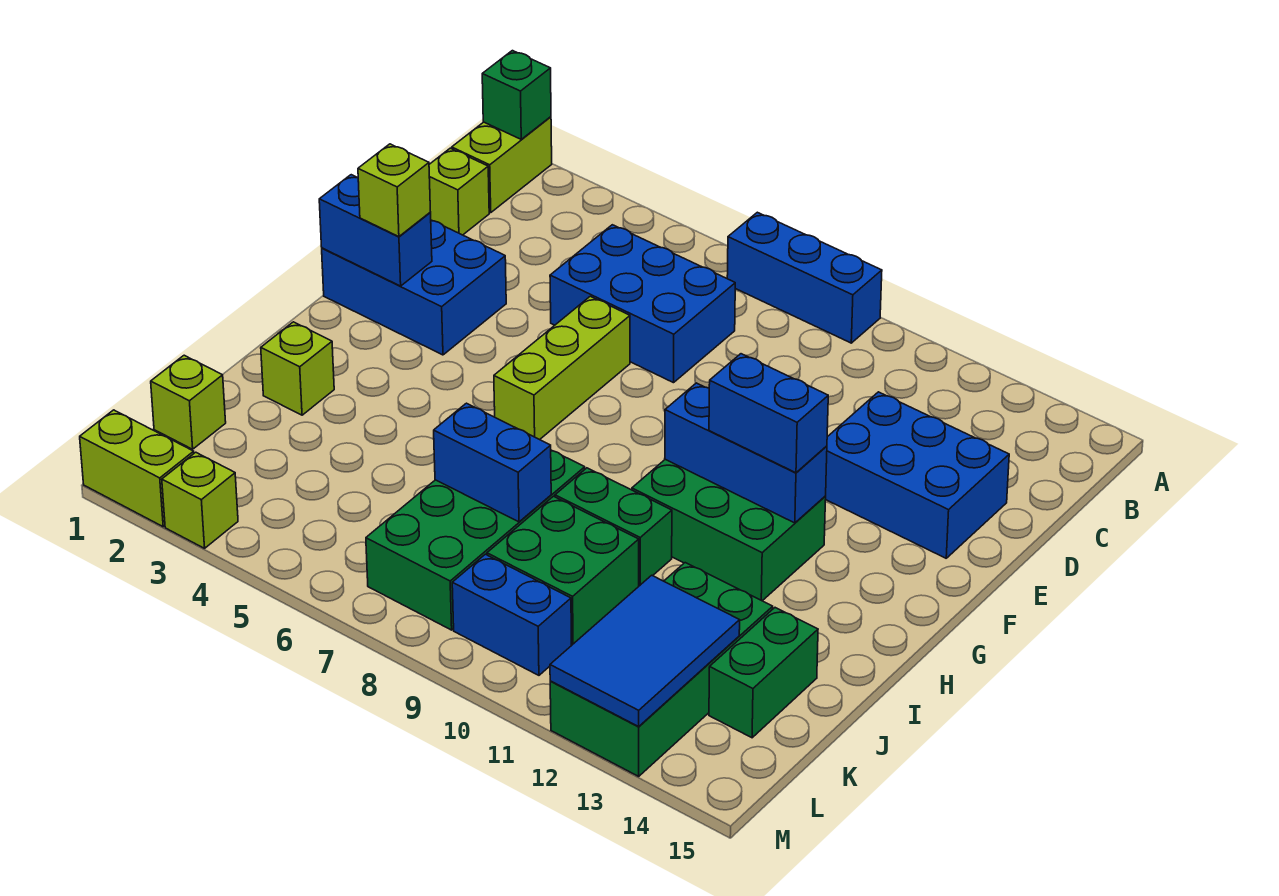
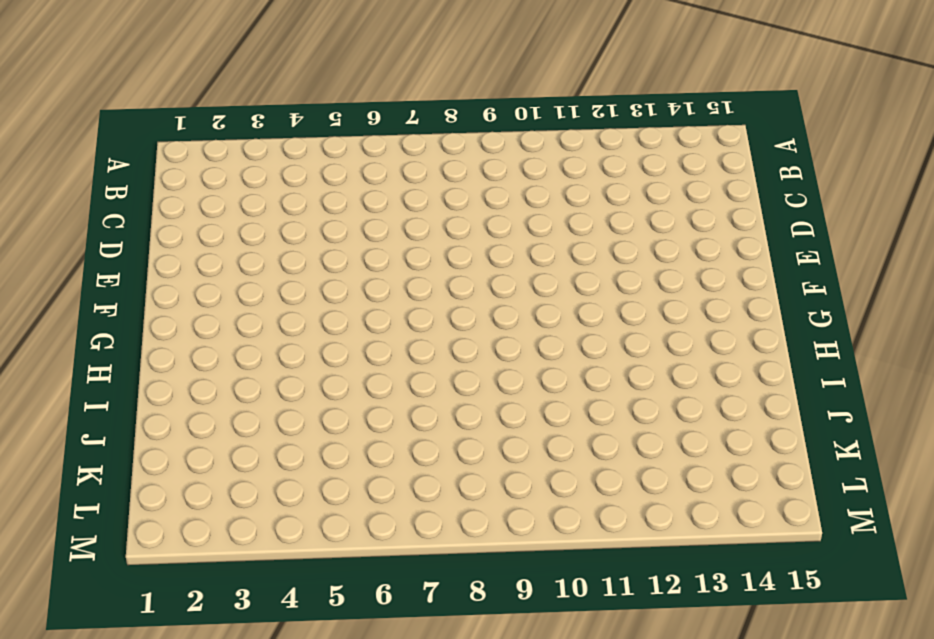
none -> lime brick A1:B1 level 1
none -> blue brick A7:A9 level 1
none -> lime brick C1 level 1

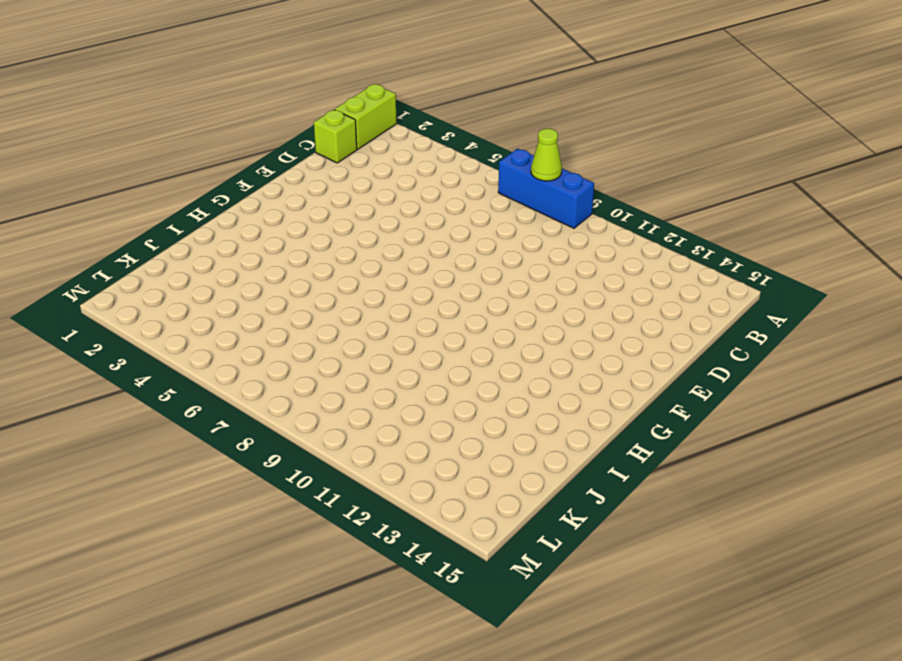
lime cone A8 level 2 -> none
none -> blue brick C5:D7 level 1
none -> blue brick D12:E14 level 1
none -> blue brick E1:F3 level 1

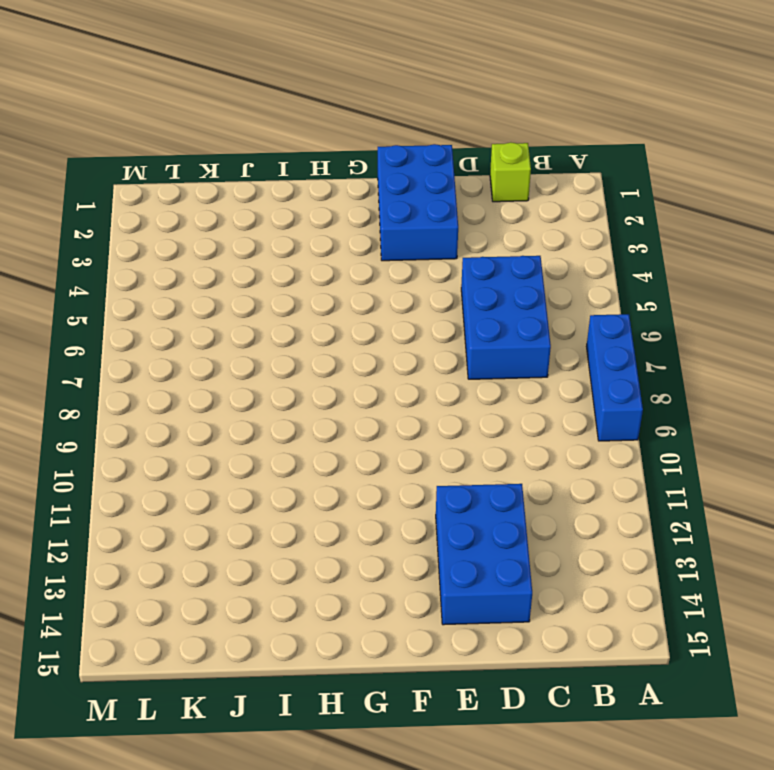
none -> lime brick A1:B1 level 1
none -> lime brick E6:G6 level 1
none -> green brick G10:H12 level 1

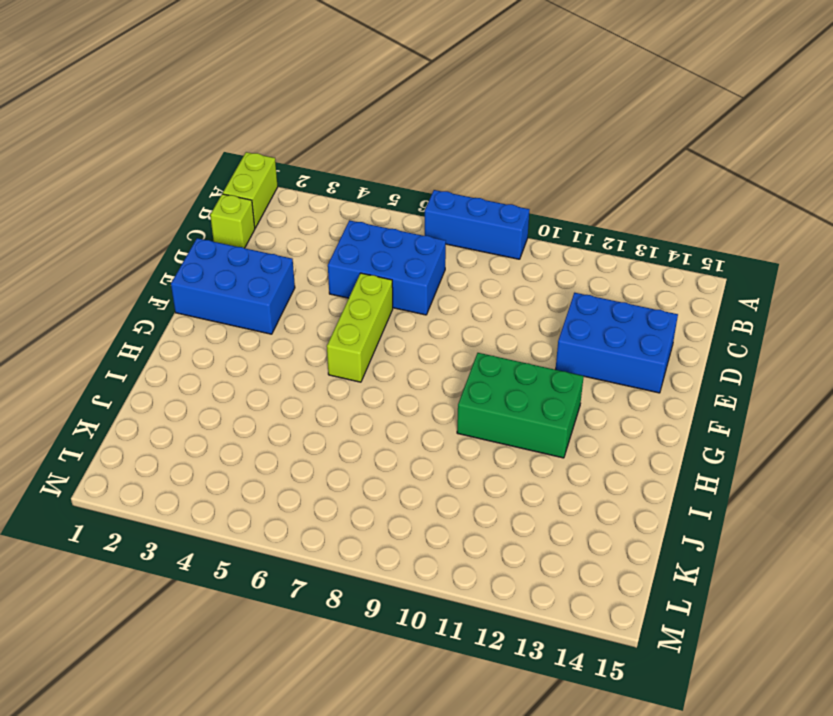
none -> lime brick I2 level 1
none -> green brick I7:L8 level 1
none -> green brick I9:I10 level 1

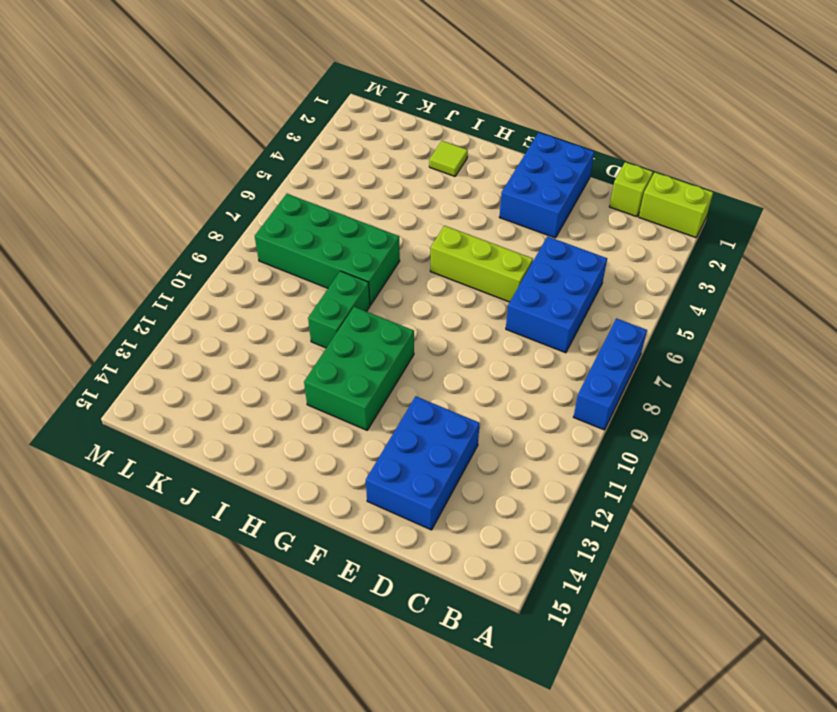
lime tile I2 level 1 -> lime brick I2 level 1
none -> green brick J9:K10 level 1
none -> green brick J12:M13 level 1
none -> green brick J14:K14 level 1

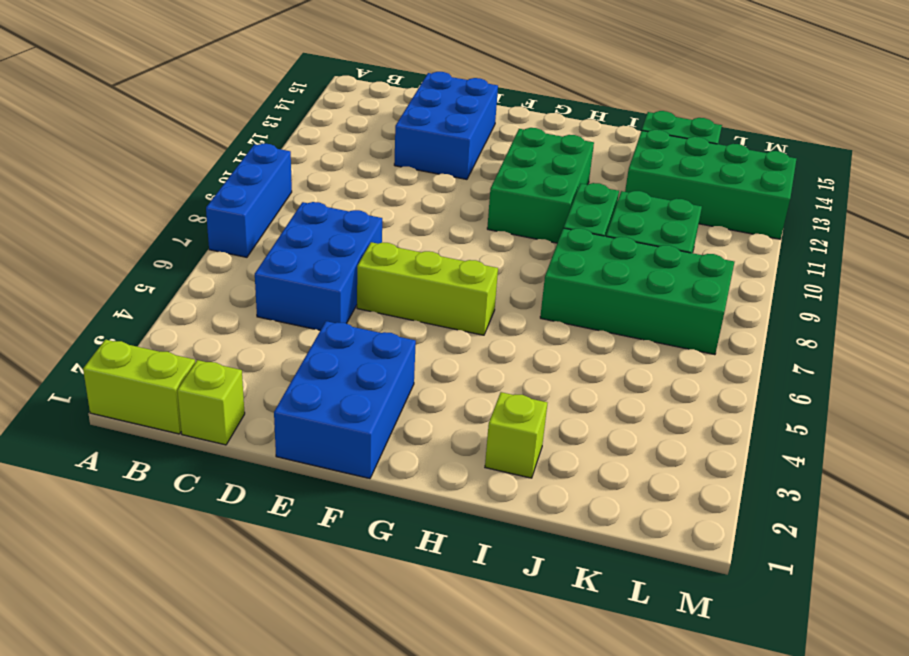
none -> lime brick K1 level 1
none -> blue brick L9:L10 level 1
none -> lime brick M1:M2 level 1

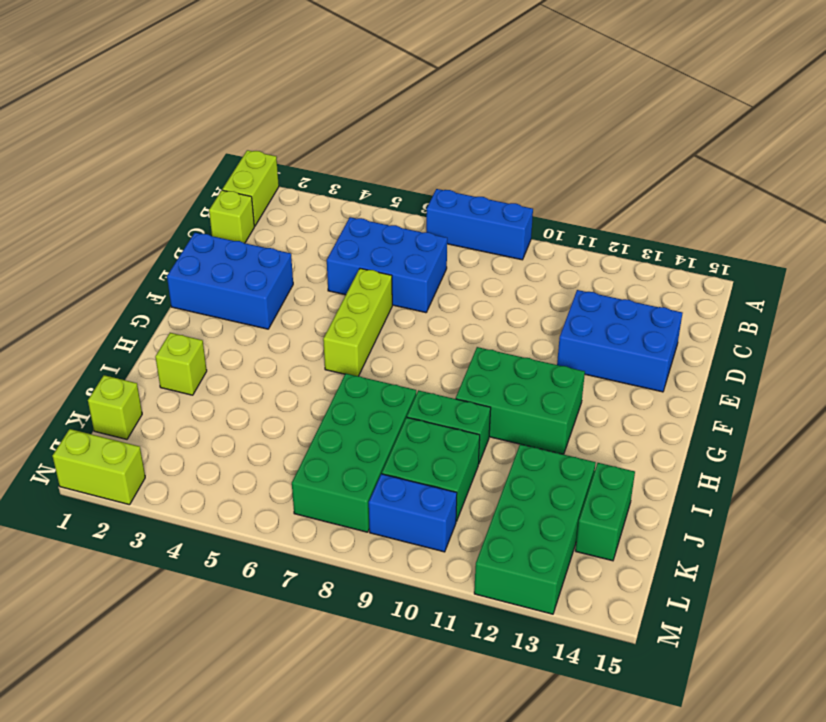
none -> lime brick M3 level 1
none -> green brick A1 level 2
none -> blue brick F1:F2 level 2

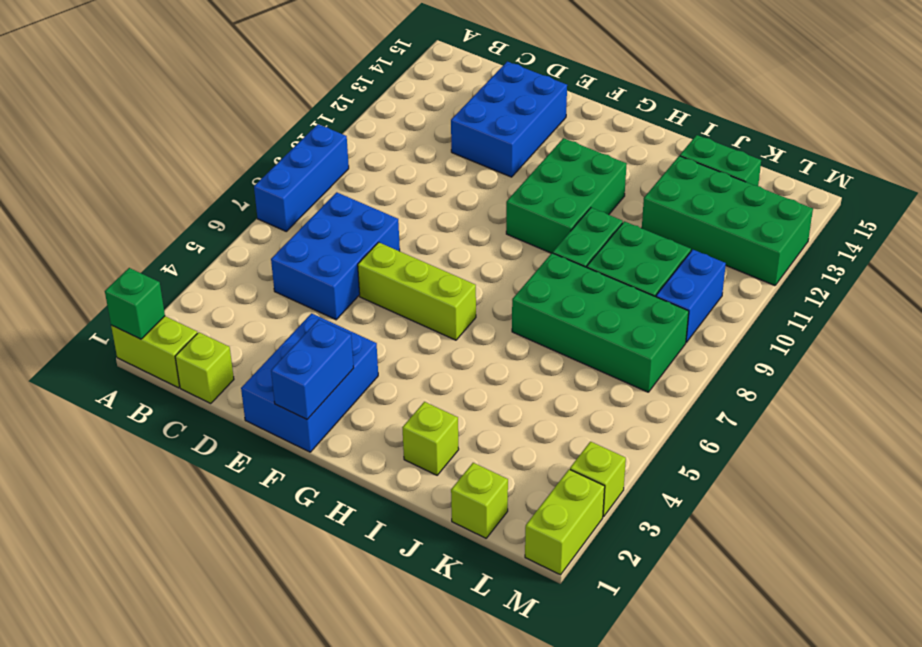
none -> blue brick G10:G12 level 2
none -> blue brick J7:J8 level 2
none -> blue tile K12:M13 level 2

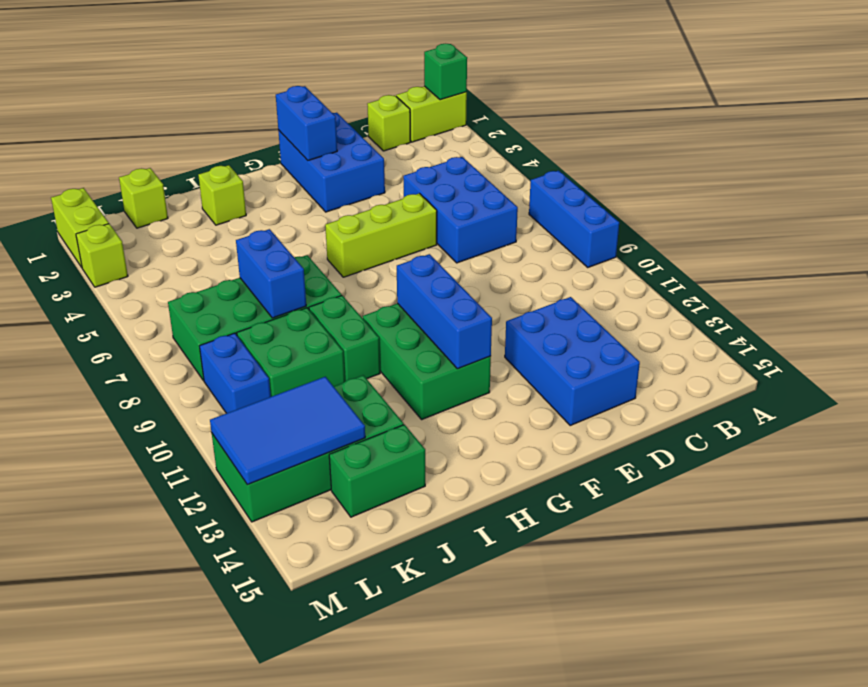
none -> lime brick F2 level 3
none -> blue brick G11:G12 level 3

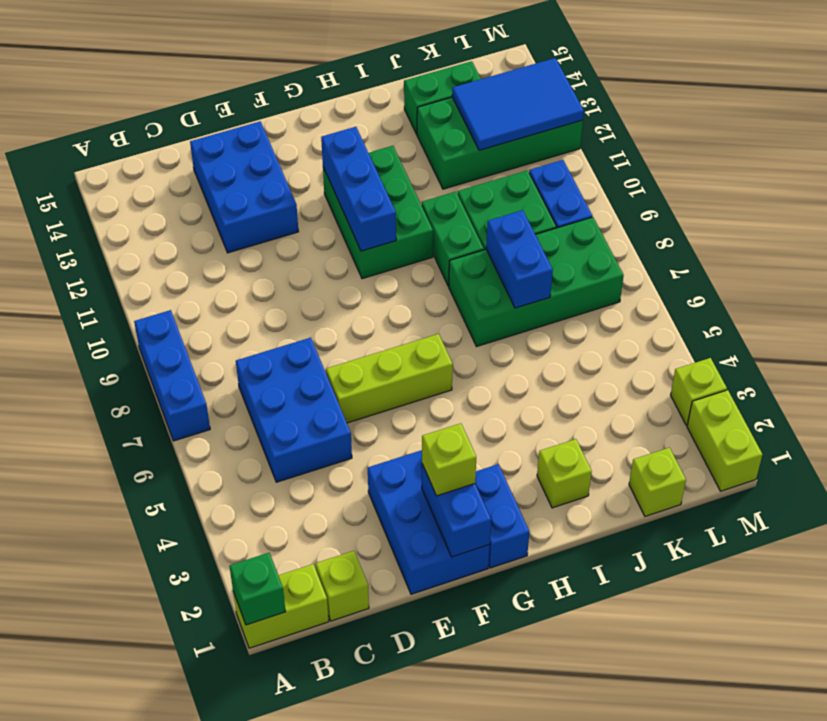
blue brick G1:G2 level 1 -> blue brick G11:G12 level 3

